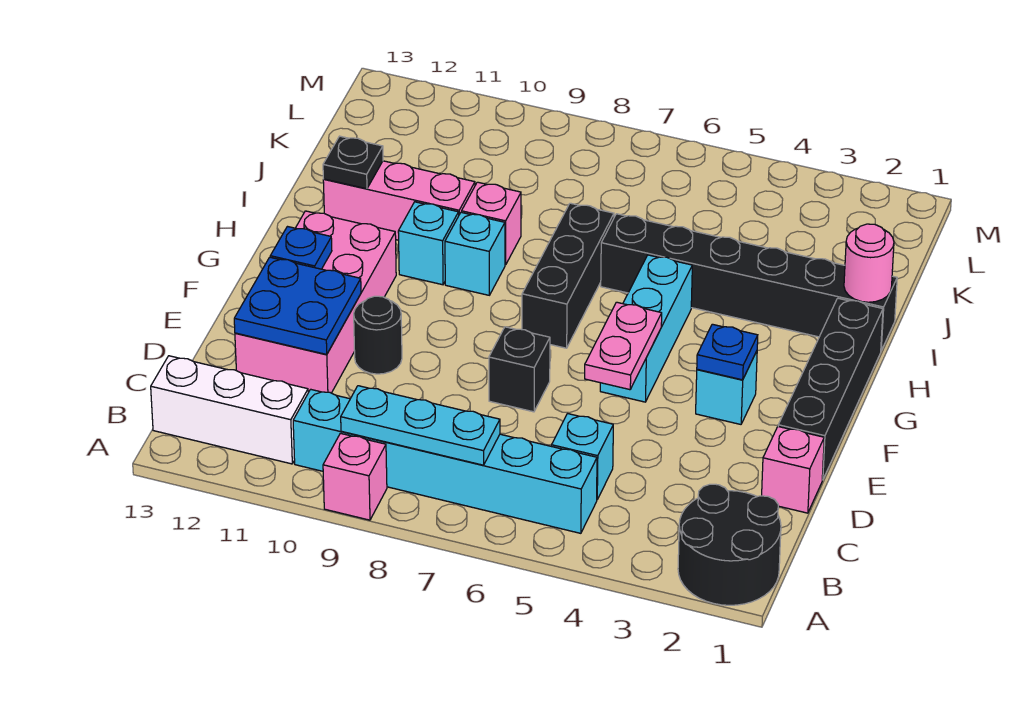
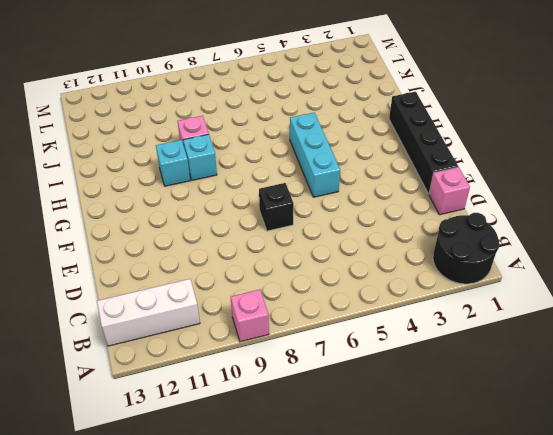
none -> cyan brick B5:B10 level 1
none -> cyan brick C5 level 1
none -> pink brick D11:G12 level 1

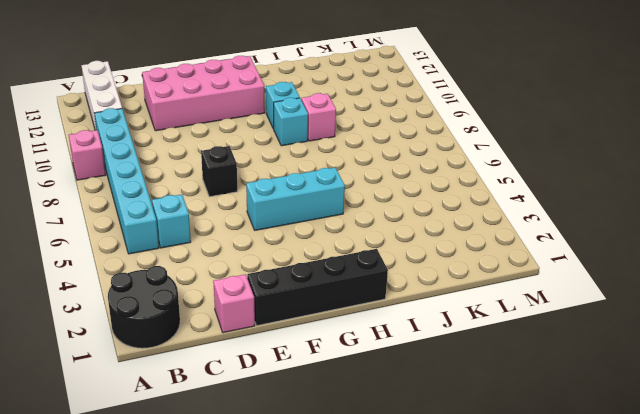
none -> black round brick E10 level 1
none -> cyan brick F3 level 1
none -> black brick G7:I7 level 1

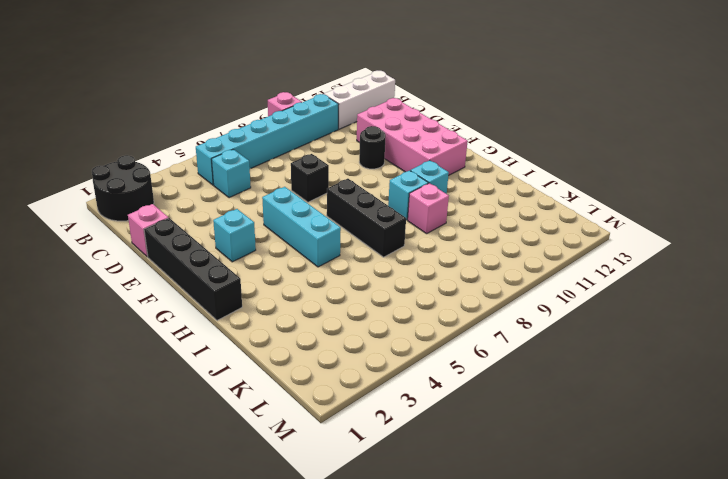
none -> black brick I1:I6 level 1
none -> pink brick I10:I12 level 1
none -> cyan plate B7:B9 level 2

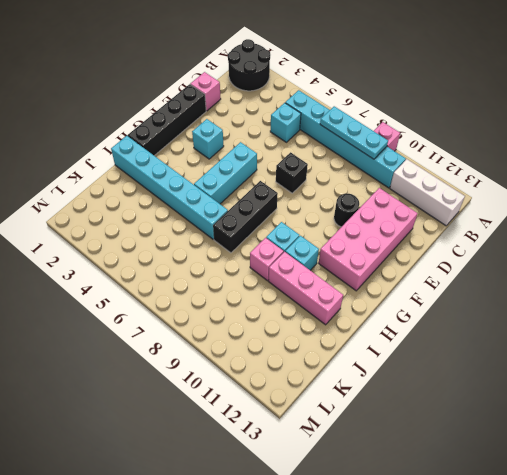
cyan brick I1:I6 level 1 -> black brick I1:I6 level 1
none -> blue plate D11:E12 level 2
none -> pink plate E5:F5 level 2
none -> blue plate F3 level 2

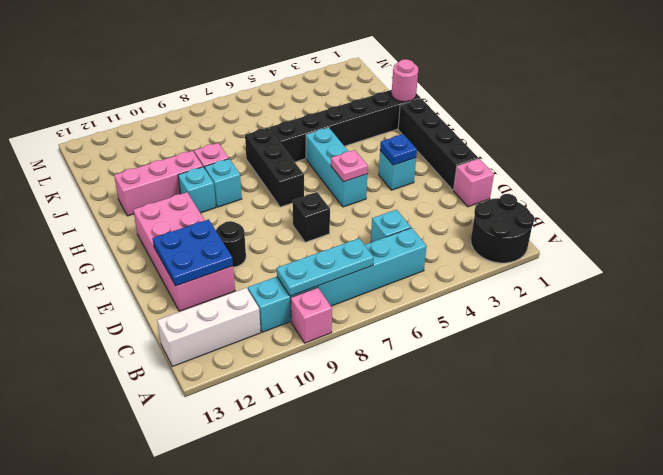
pink plate F5 level 2 -> pink plate E5:F5 level 2
none -> blue plate F12 level 2
none -> black plate I12 level 2

